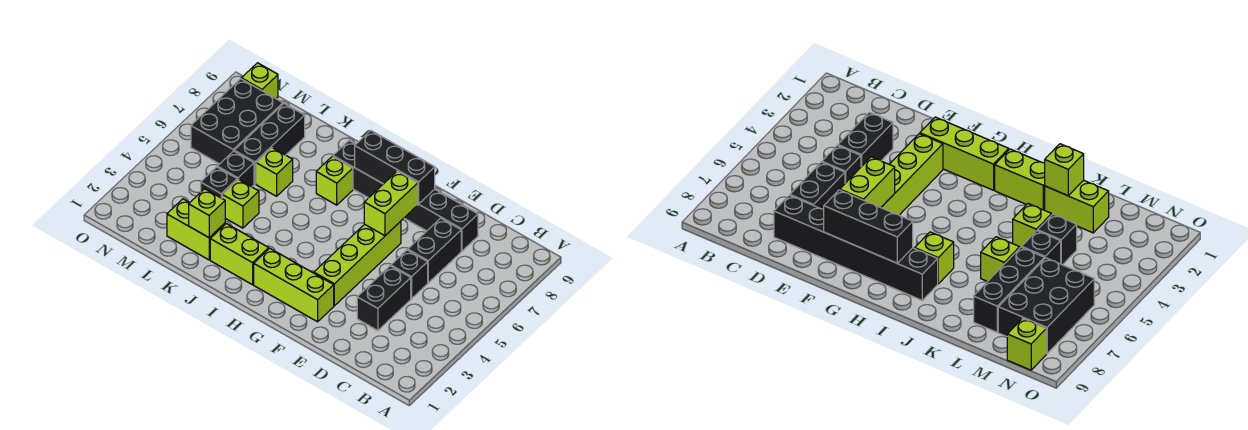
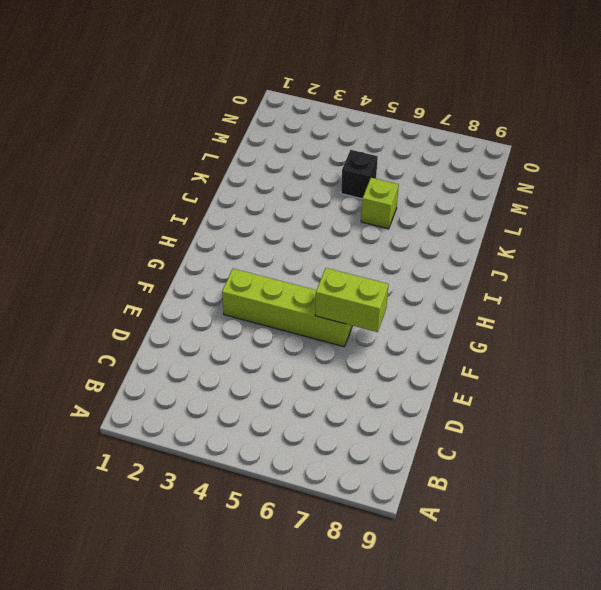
none -> black brick D3:D4 level 1
none -> black brick D5 level 1
none -> black brick D6:D7 level 1

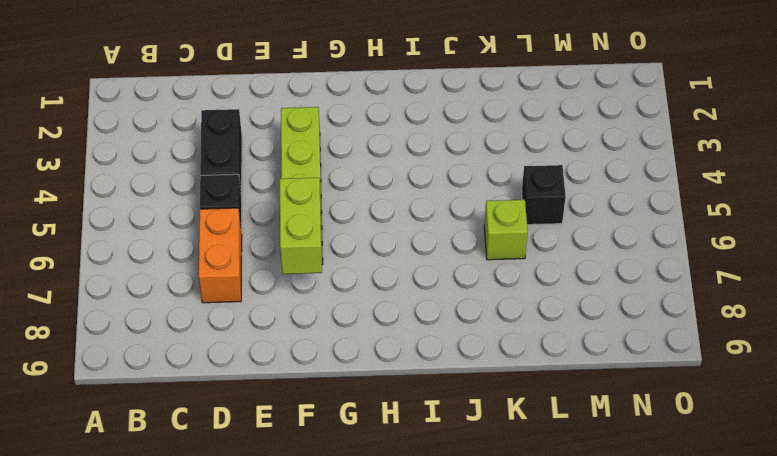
orange brick D6:D7 level 1 -> black brick D6:D7 level 1
none -> black brick D8:I8 level 1
none -> lime brick F2:H2 level 1
none -> lime brick I2:J2 level 1

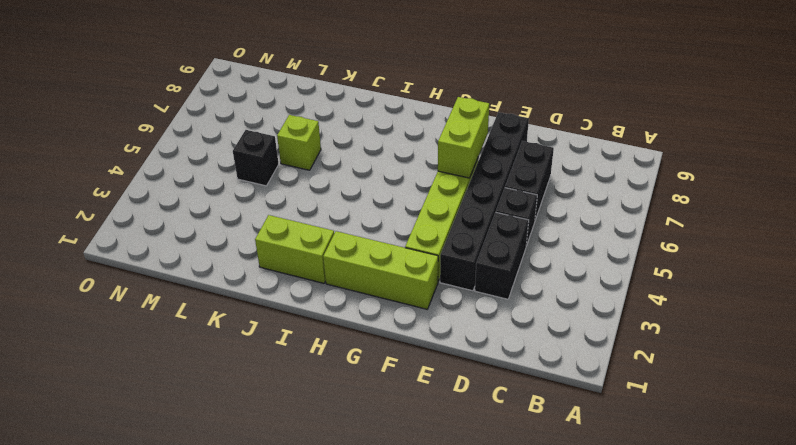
black brick E3:E8 level 1 -> black brick D8:I8 level 1
none -> lime brick I7 level 1
none -> lime brick K2:L2 level 1
none -> lime brick K4 level 1

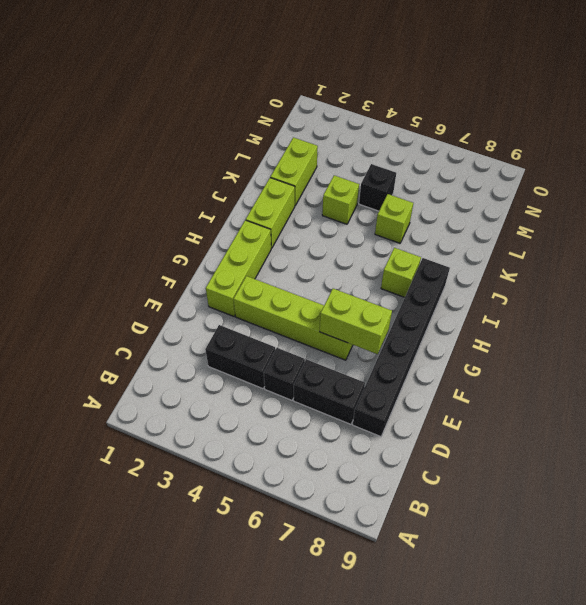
none -> black brick L4 level 1
none -> black brick L6:L8 level 1
none -> black brick M6:N8 level 1

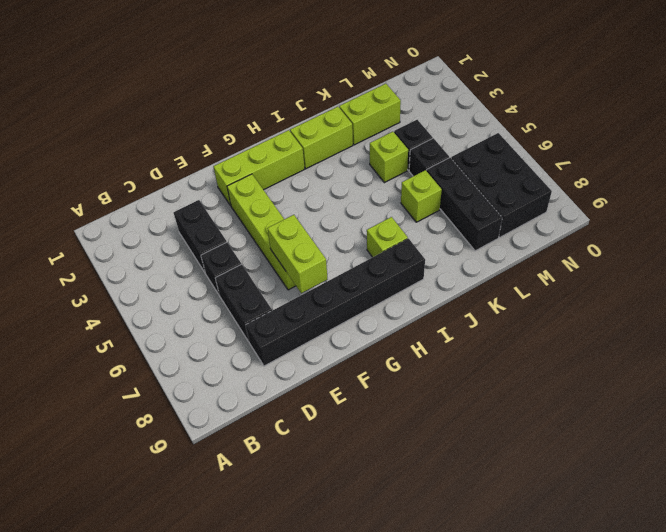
none -> lime brick N9 level 1
none -> black brick F8:H8 level 2
none -> lime brick K2 level 2

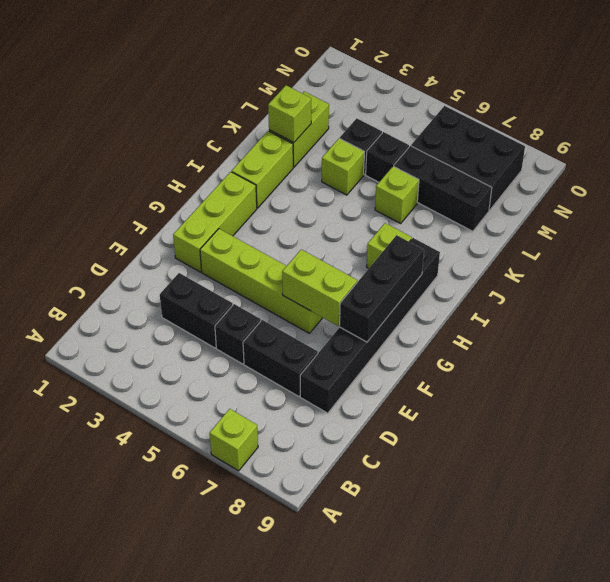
lime brick A7 level 1 -> lime brick N9 level 1

